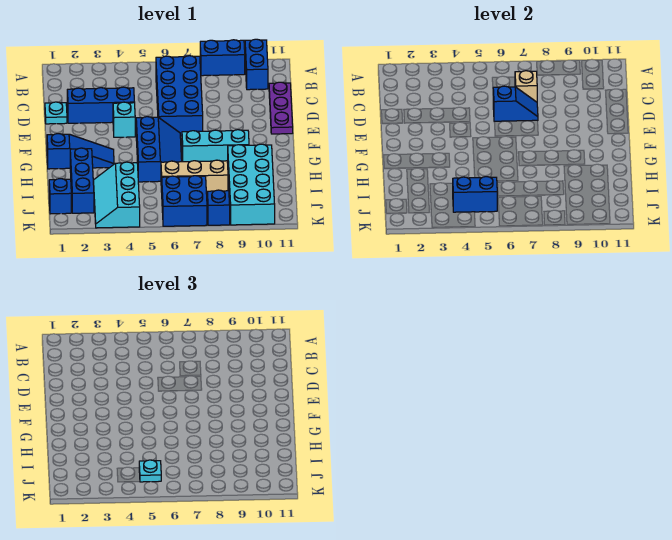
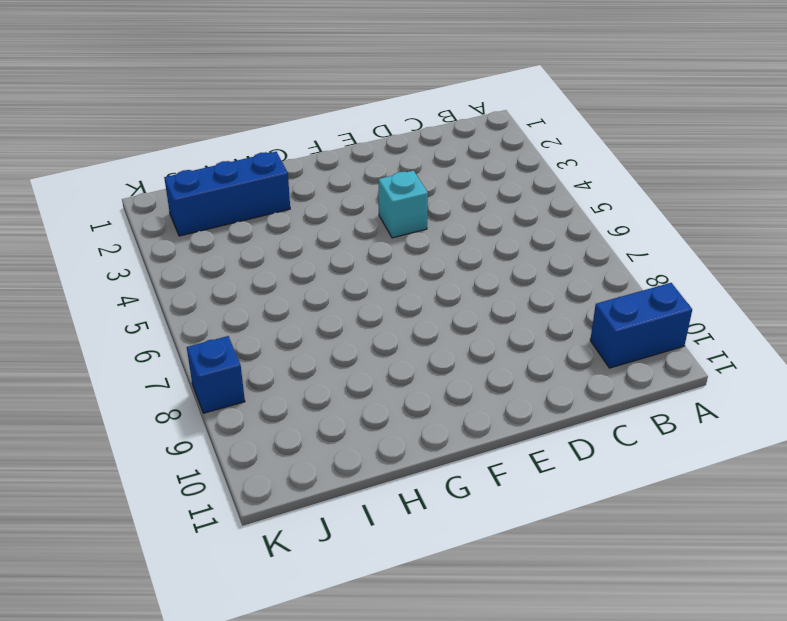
none -> blue brick A8:A9 level 1
none -> blue brick B6:E7 level 1
none -> purple plate C11:E11 level 1

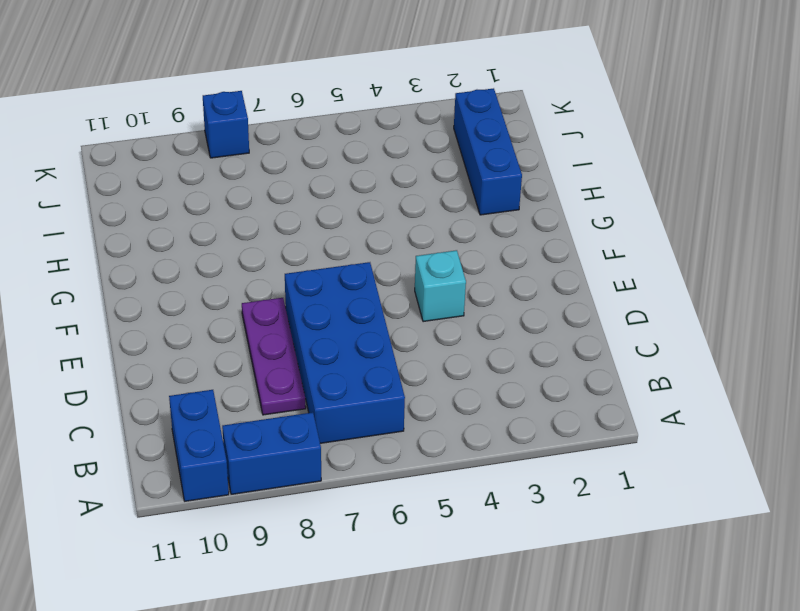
purple plate C8:E8 level 1 -> purple plate C11:E11 level 1
none -> cyan plate D1 level 1
none -> blue brick D2:D4 level 1
none -> blue slope F5:H6 level 1 top 5

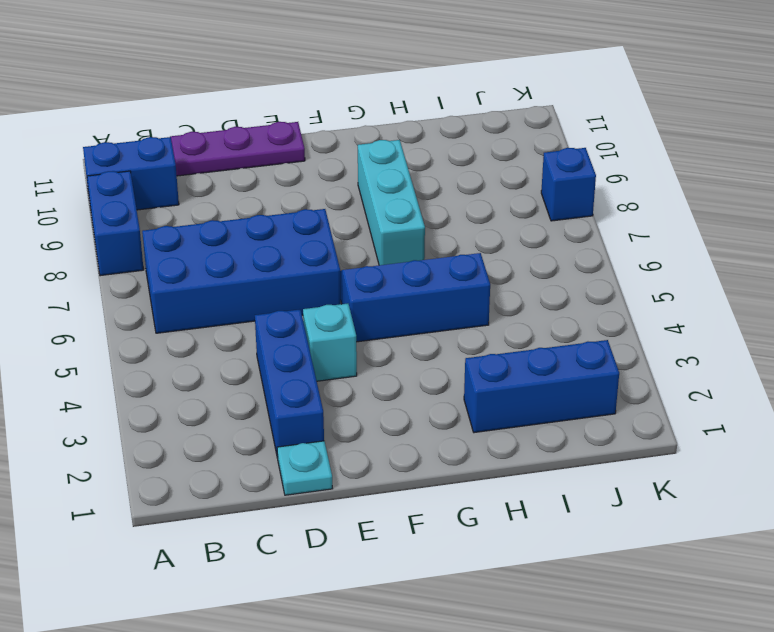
none -> blue slope G1:G3 level 1 top 1
none -> cyan brick H9:K10 level 1
none -> cyan slope I3:K4 level 1 top 4

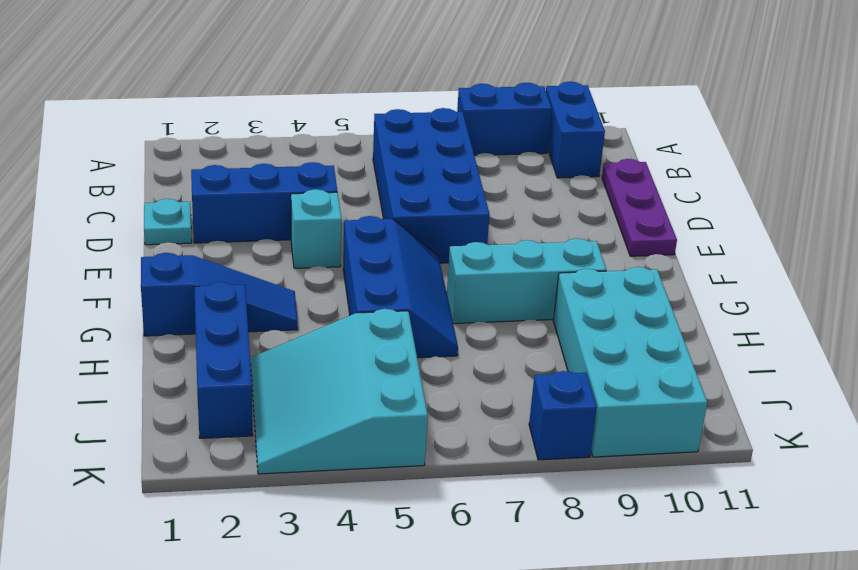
cyan slope I3:K5 level 1 top 5 -> cyan slope I3:K4 level 1 top 4
none -> tan brick I6:I8 level 1
none -> blue brick J1 level 1
none -> blue brick J6:K7 level 1

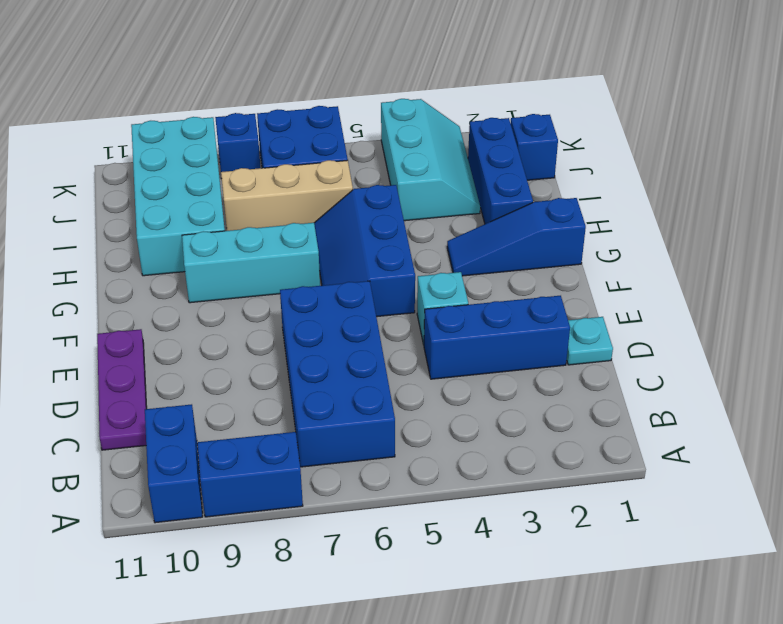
none -> tan brick C7 level 2
none -> blue slope D6:D7 level 2 top 6
none -> blue brick J4:J5 level 2

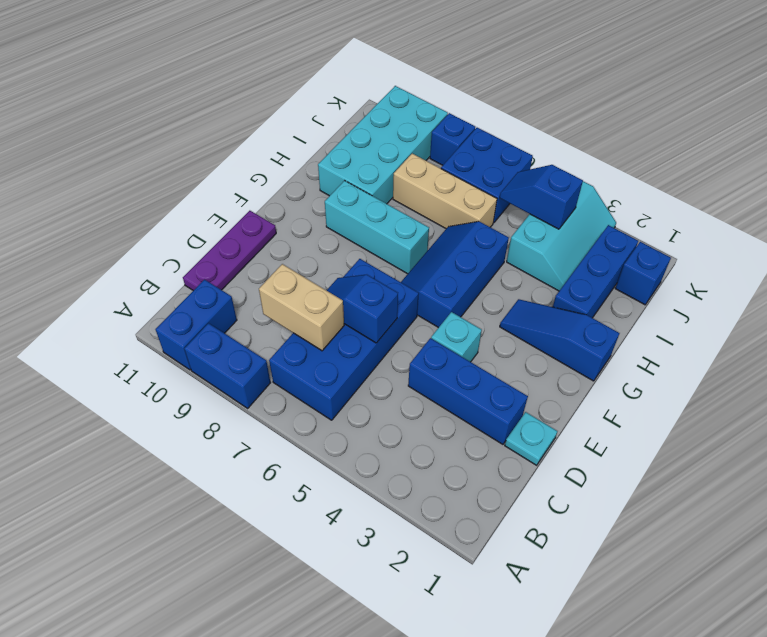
tan brick C7:C8 level 2 -> tan brick C7 level 2
blue slope J4:J5 level 2 top 4 -> blue brick J4:J5 level 2
none -> cyan plate J5 level 3

